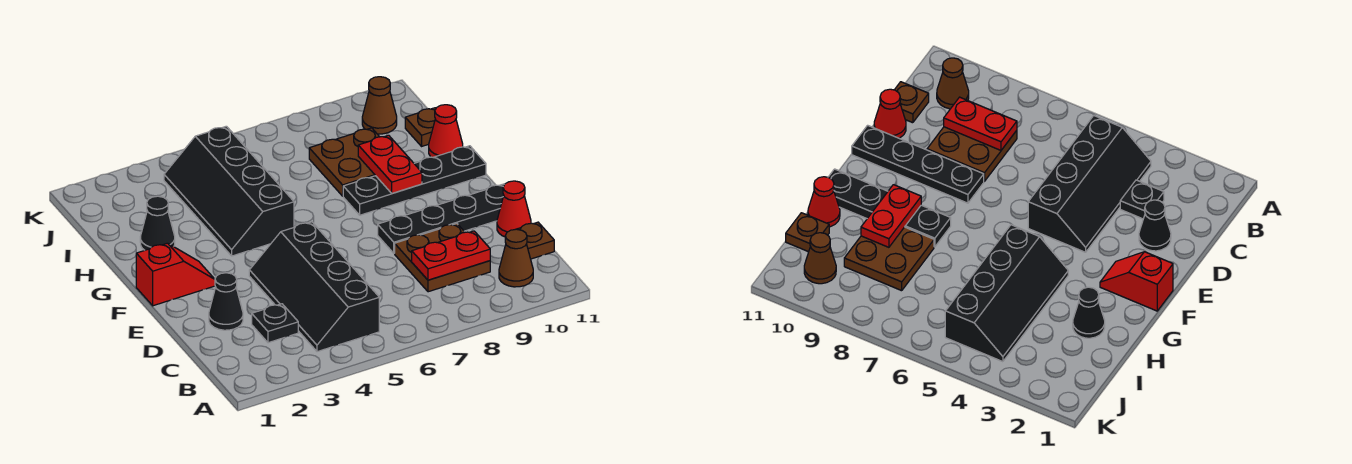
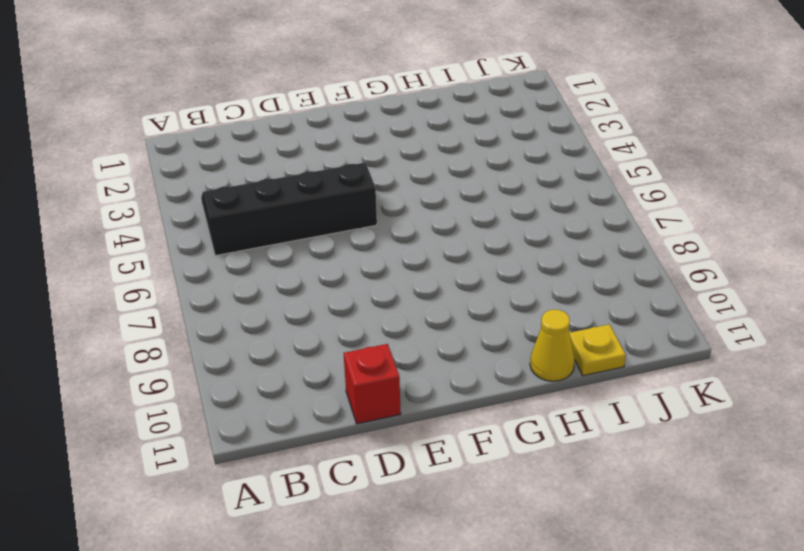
red brick D11 level 1 -> red cone D11 level 1
yellow cone H11 level 1 -> red cone H11 level 1
yellow plate I11 level 1 -> brown plate I11 level 1
none -> brown cone B10 level 1
none -> black plate C3 level 1
none -> brown plate C8:D9 level 1

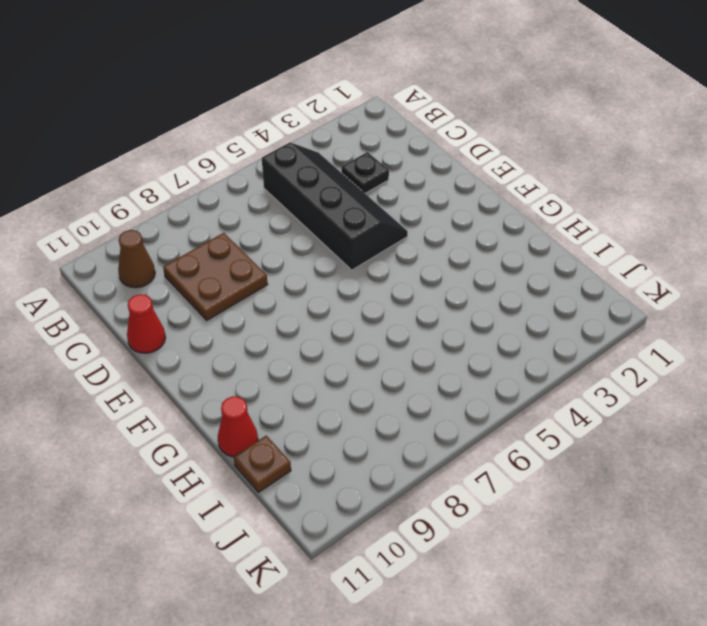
none -> brown plate C11 level 1
none -> black cone D2 level 1
none -> black plate E8:E11 level 1

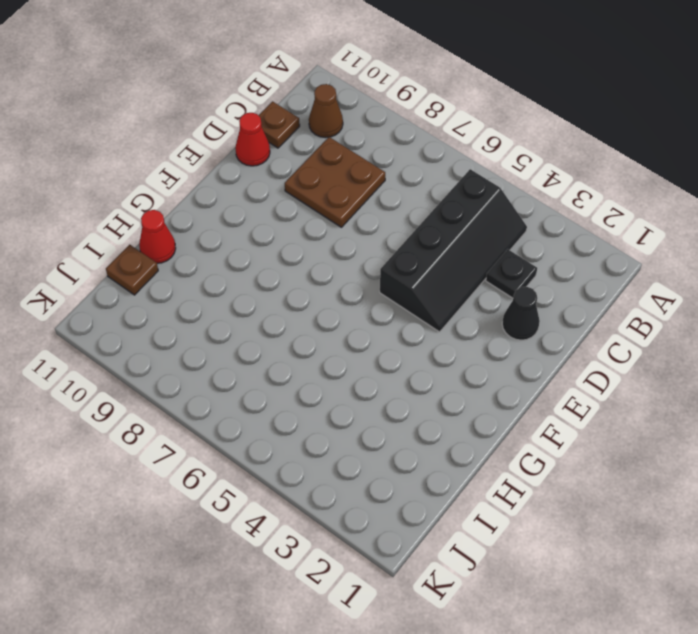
none -> black plate E8:E11 level 1
none -> red slope F1:F2 level 1 top 1
none -> black slope G4:J5 level 1 top 5

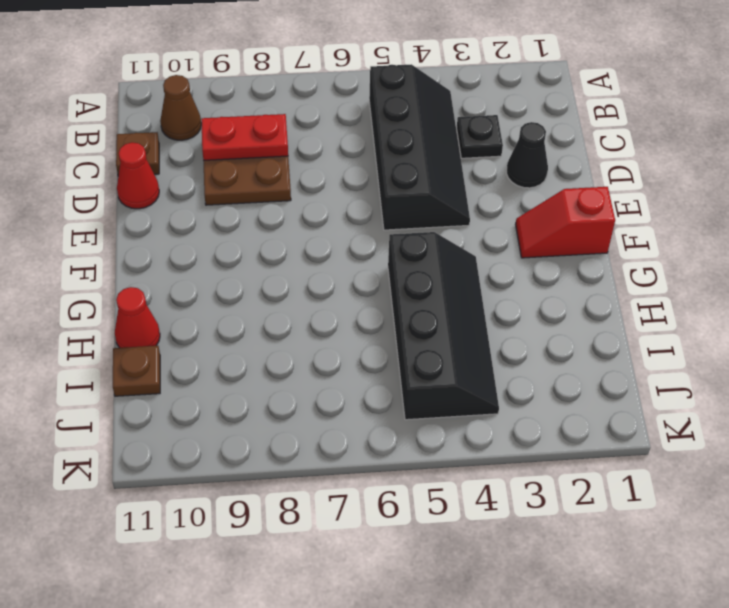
none -> black plate E8:E11 level 1
none -> black plate G8:G11 level 1
none -> black cone H2 level 1

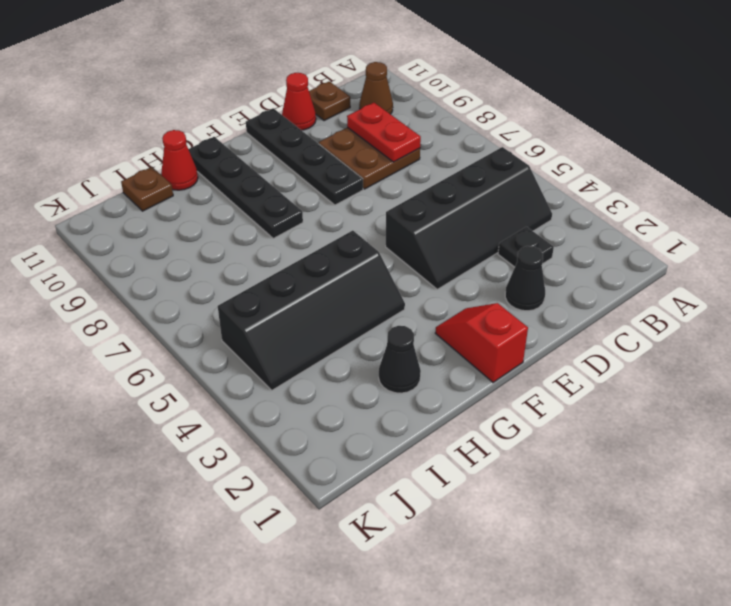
none -> brown plate H8:I9 level 1
none -> brown cone J10 level 1
none -> red plate G9:H9 level 2

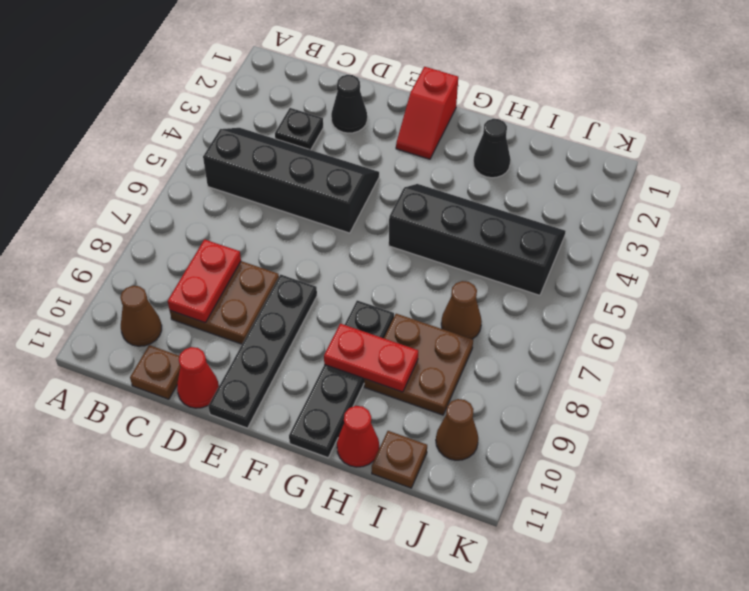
brown cone I7 level 1 -> none

